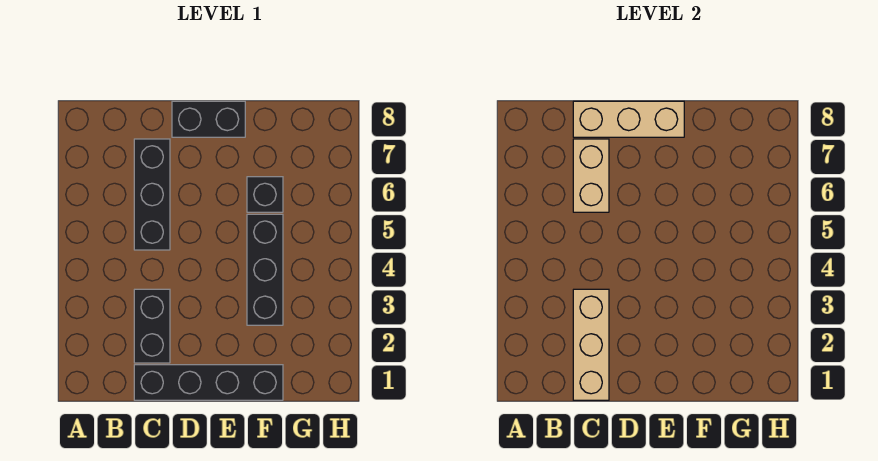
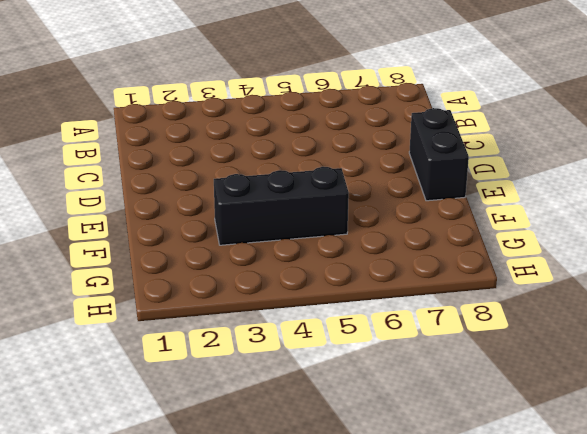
none -> black brick C1:F1 level 1
none -> black brick C2:C3 level 1

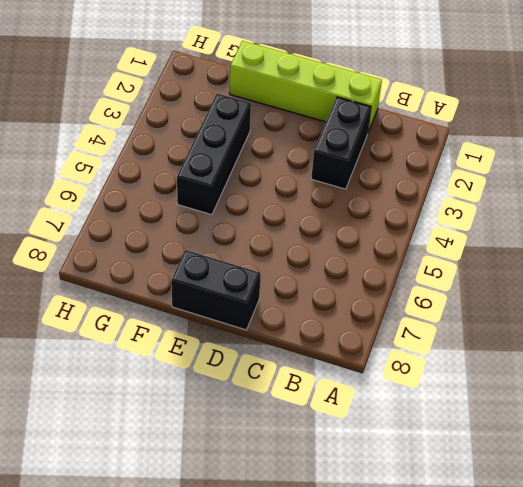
lime brick C1:F1 level 1 -> black brick C1:F1 level 1
none -> black brick C5:C7 level 1
none -> black brick F6 level 1

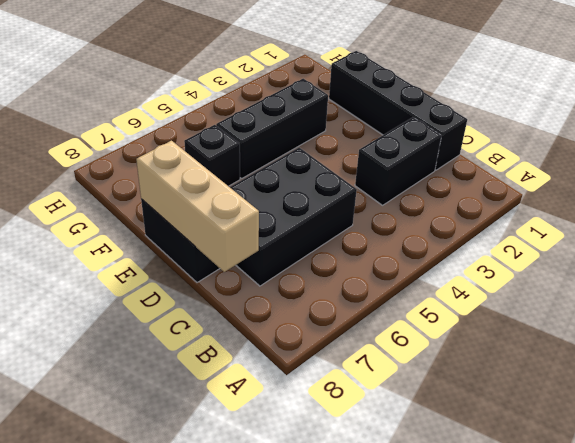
black brick C5:D7 level 1 -> black brick C5:C7 level 1
none -> tan brick C1:C3 level 2
none -> tan brick C6:C7 level 2

